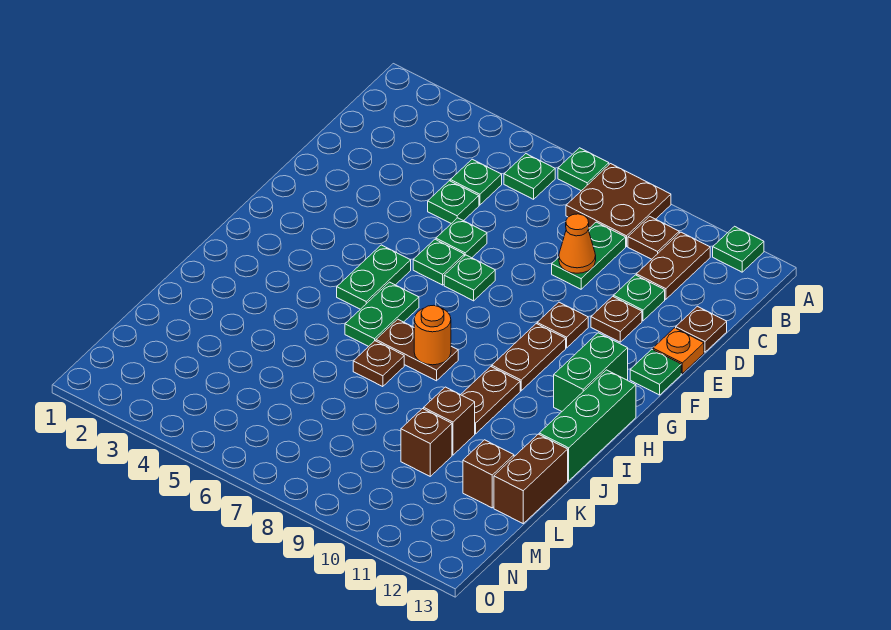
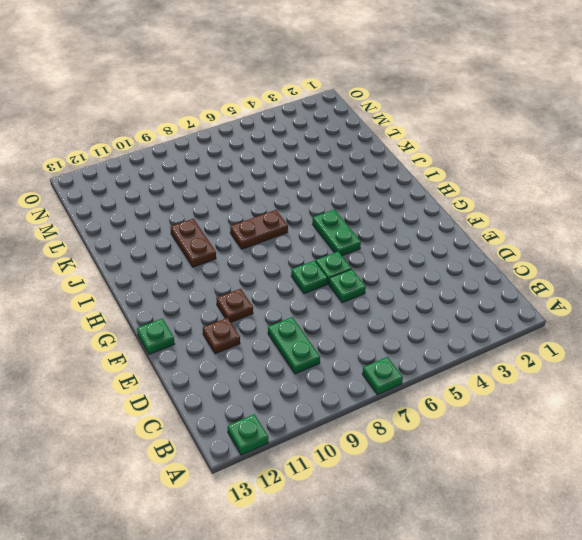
none -> brown plate A8:B9 level 1
none -> green plate B6 level 1
none -> brown plate B10 level 1
none -> brown plate B11:C11 level 1

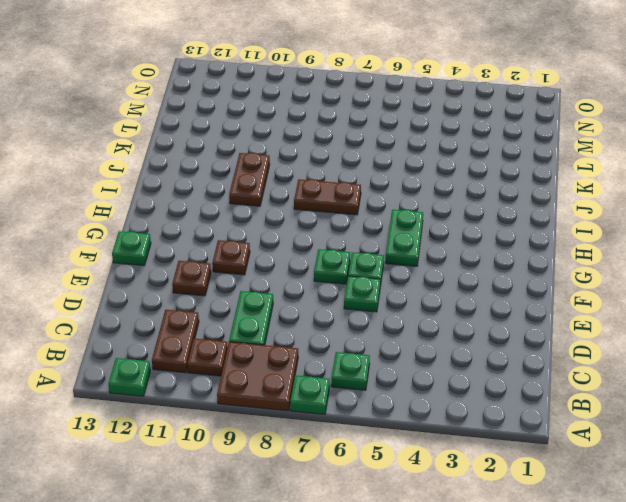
none -> green plate C5 level 1
none -> green plate D5 level 1
none -> green plate D11 level 1
none -> brown plate D13 level 1

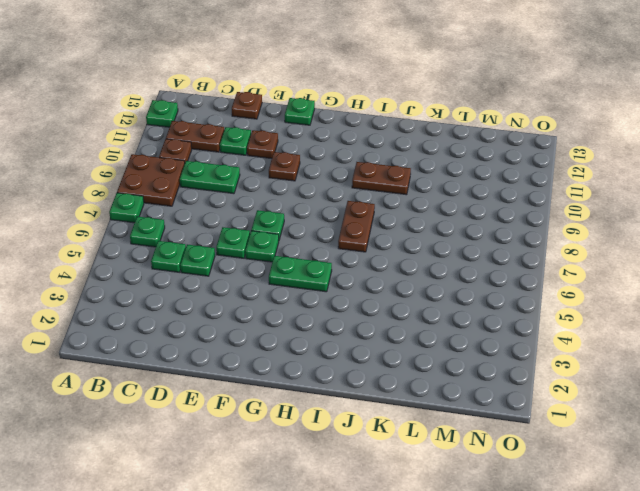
none -> orange plate E13 level 1
none -> brown plate G10:H10 level 1
none -> green brick G12:H12 level 1
none -> green plate H6:I6 level 1

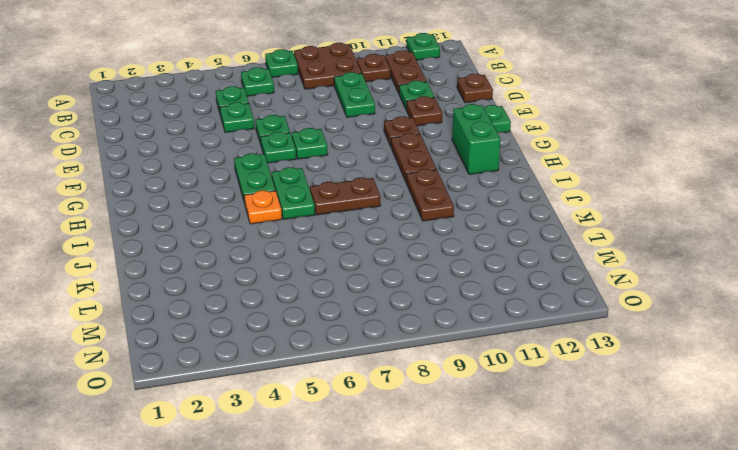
orange plate I5 level 1 -> orange plate E13 level 1
none -> green brick H13:J13 level 1
none -> brown plate J7 level 1
none -> brown brick K10 level 1
none -> brown brick K13:L13 level 1

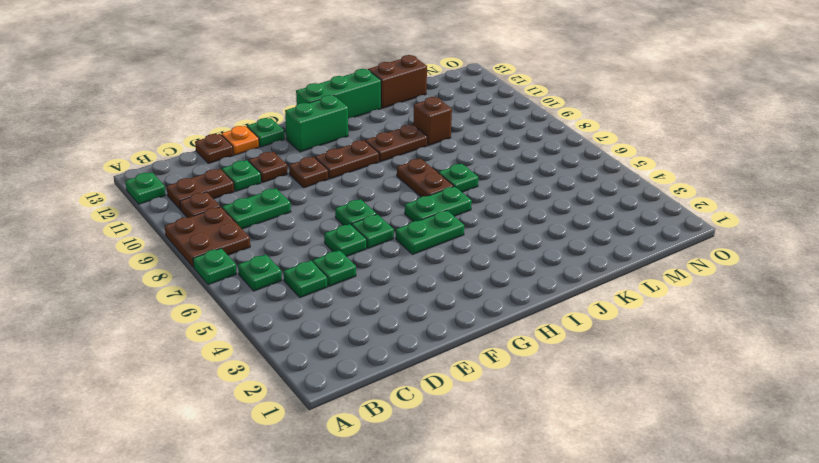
green plate J7 level 1 -> brown plate J7 level 1
none -> brown brick L10 level 1
none -> brown brick L12 level 1
none -> orange cone D9 level 2
none -> orange round brick I8 level 2

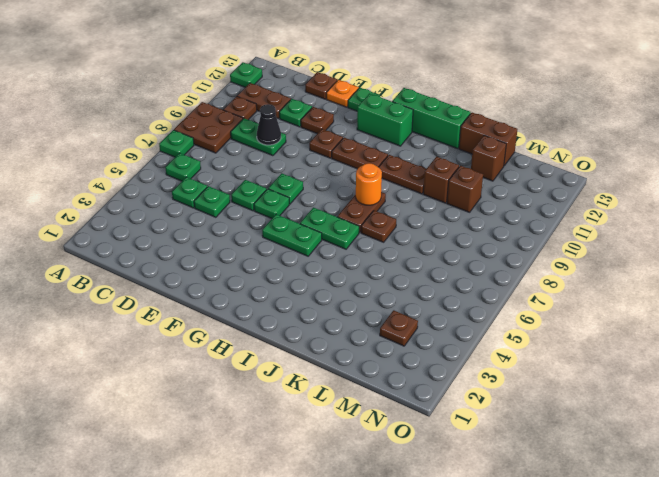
black cone D9 level 2 -> orange cone D9 level 2
brown plate M3 level 1 -> none

